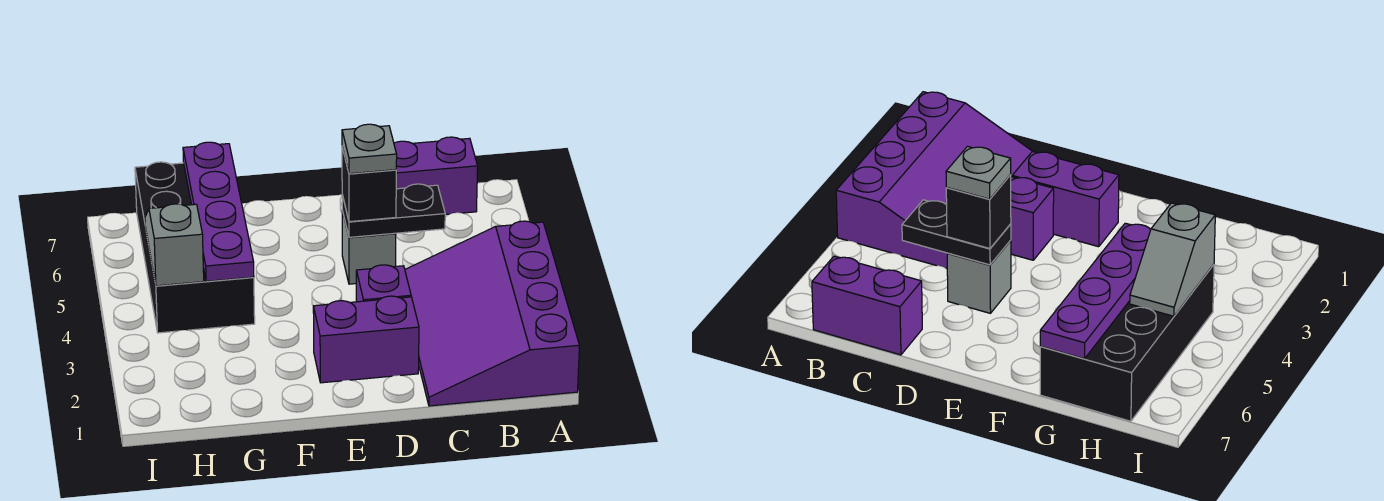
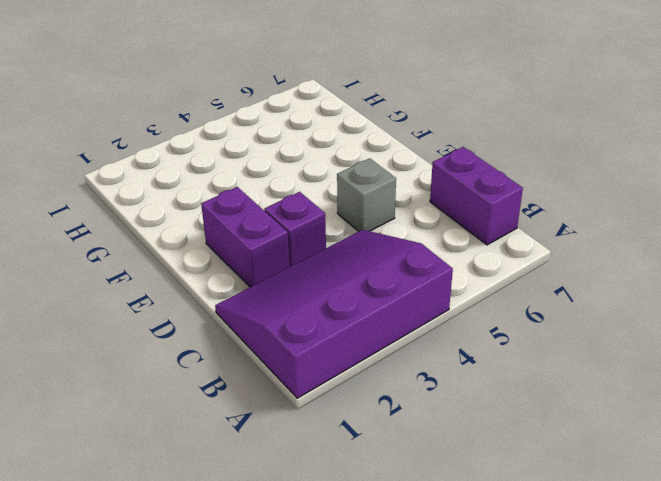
none -> black brick G4:H7 level 1
none -> black plate C5:D5 level 2

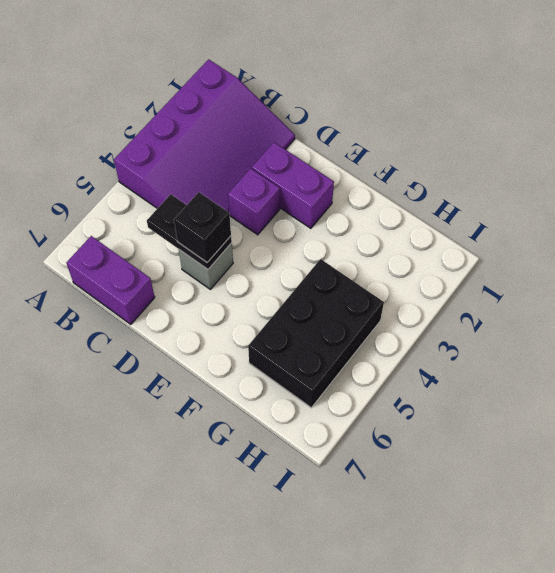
black brick G4:H6 level 1 -> black brick G4:H7 level 1
none -> purple plate G4:G7 level 2
none -> grey slope H4:H5 level 2 top 4

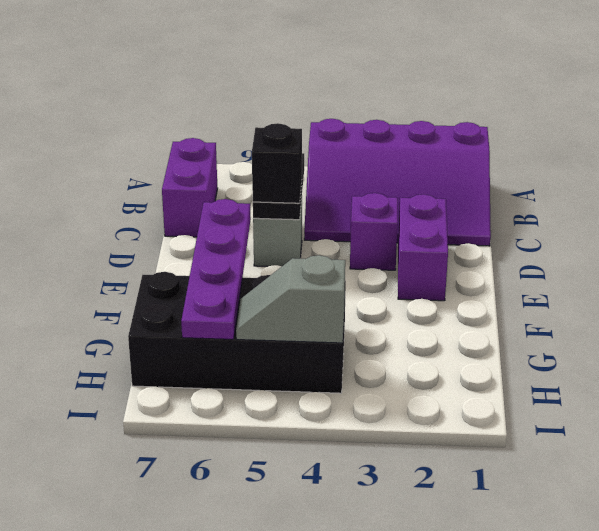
purple plate E6:H6 level 2 -> purple plate G4:G7 level 2
none -> grey plate D5 level 4

